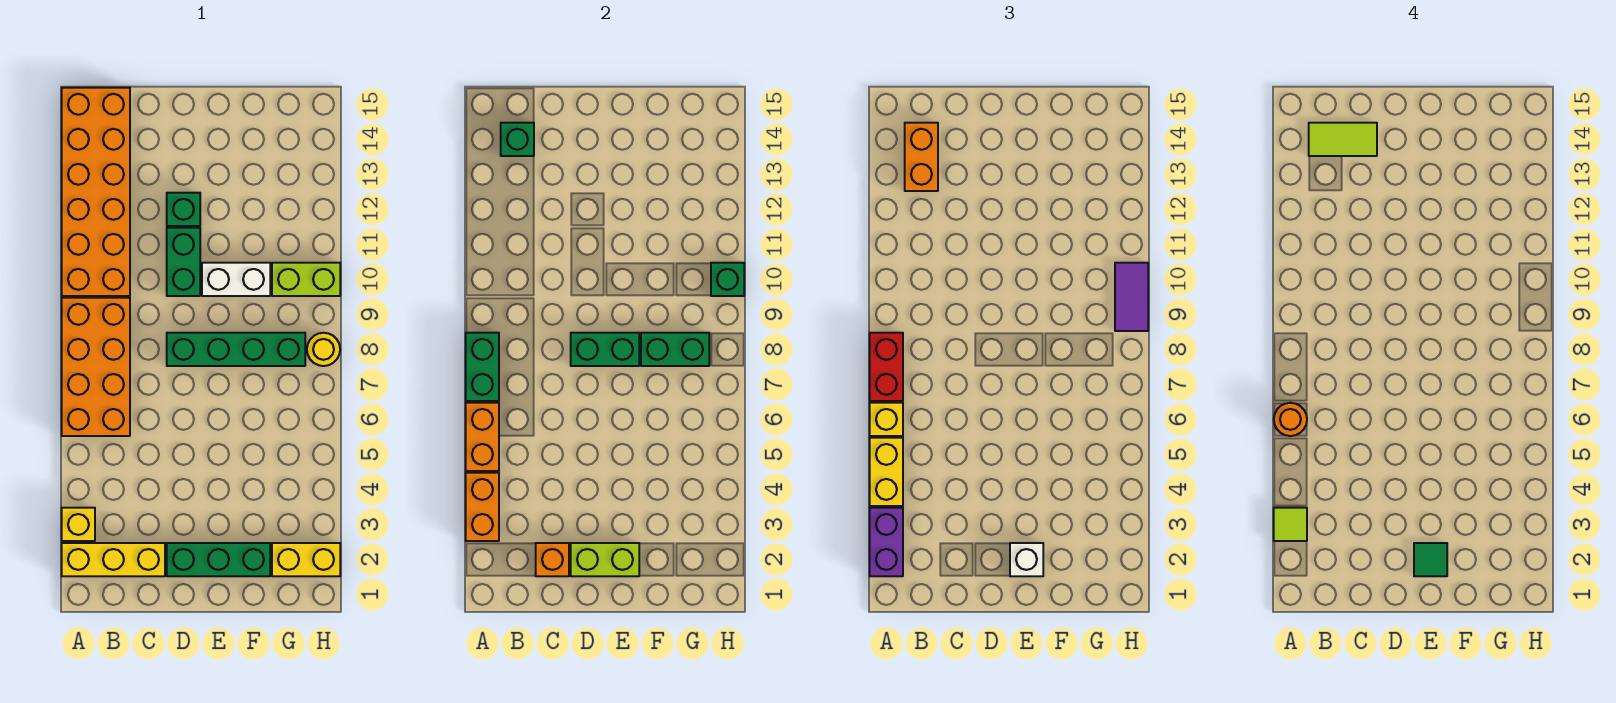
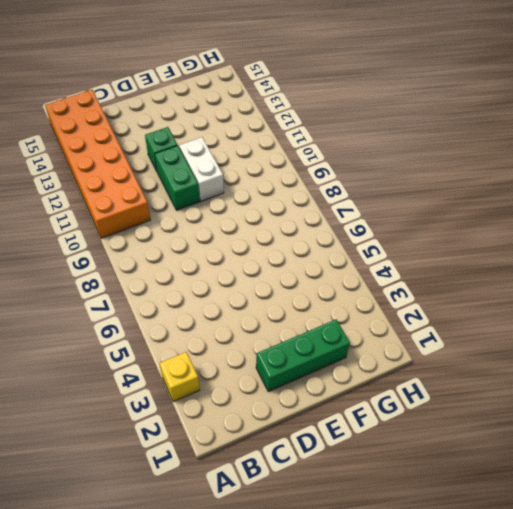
white brick E10:E11 level 1 -> white brick E10:F10 level 1
none -> yellow brick A2:C2 level 1
none -> orange brick A6:B9 level 1
none -> green brick D8:G8 level 1
none -> yellow brick G2:H2 level 1

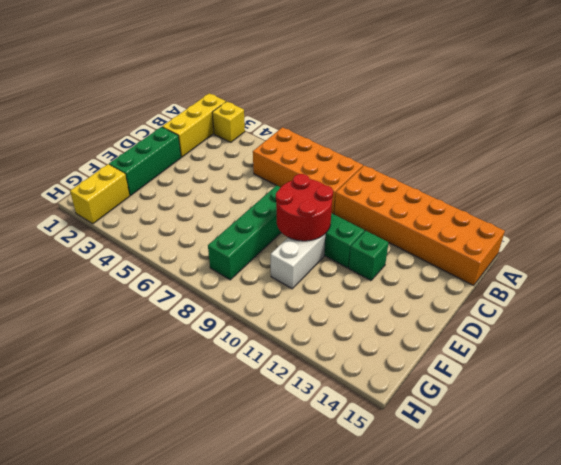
red round brick D9:E10 level 2 -> none
none -> lime brick G10:H10 level 1
none -> yellow round brick H8 level 1
none -> orange brick A3:A4 level 2
none -> orange brick A5:A6 level 2

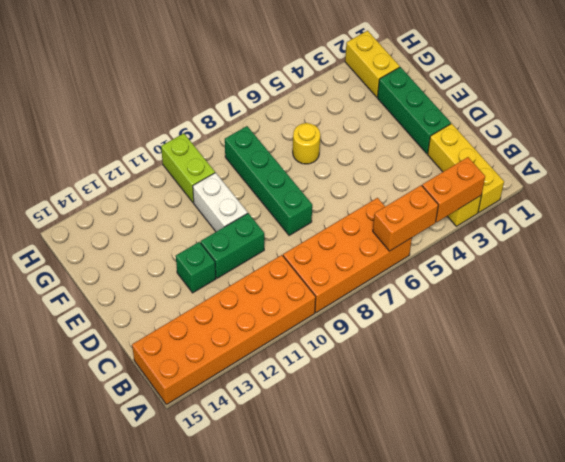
yellow round brick F6 level 1 -> yellow round brick H8 level 1
none -> green brick A7:A8 level 2
none -> green brick B14 level 2
none -> orange brick C2 level 2
none -> lime brick D2:E2 level 2

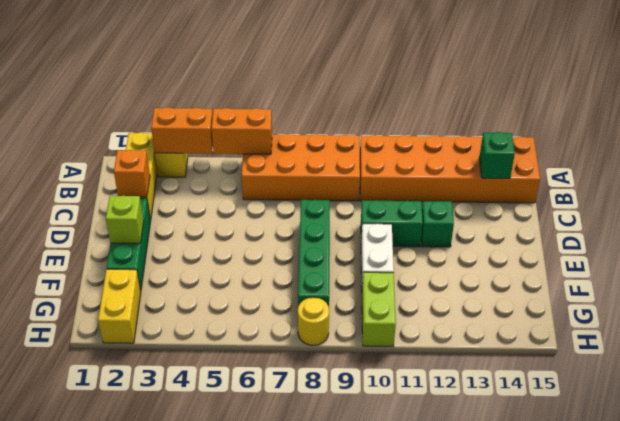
lime brick E2 level 2 -> lime brick D2:E2 level 2
none -> green brick A7:A8 level 2
none -> green brick D8:E8 level 2
none -> green brick F8:G8 level 2
none -> green brick H10 level 2

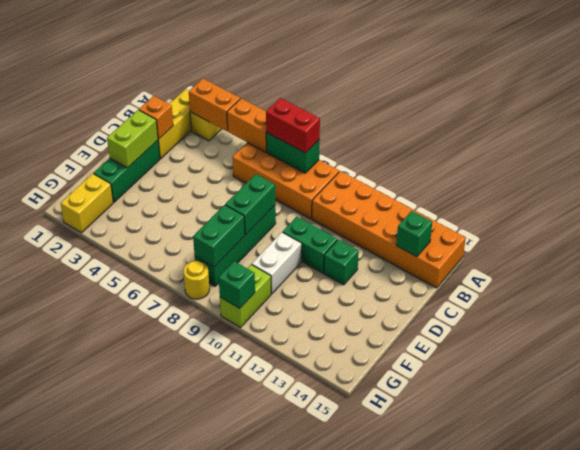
none -> purple brick A2:A3 level 3
none -> yellow brick A4:A5 level 3
none -> yellow brick A6 level 3
none -> orange brick B13:B14 level 3

